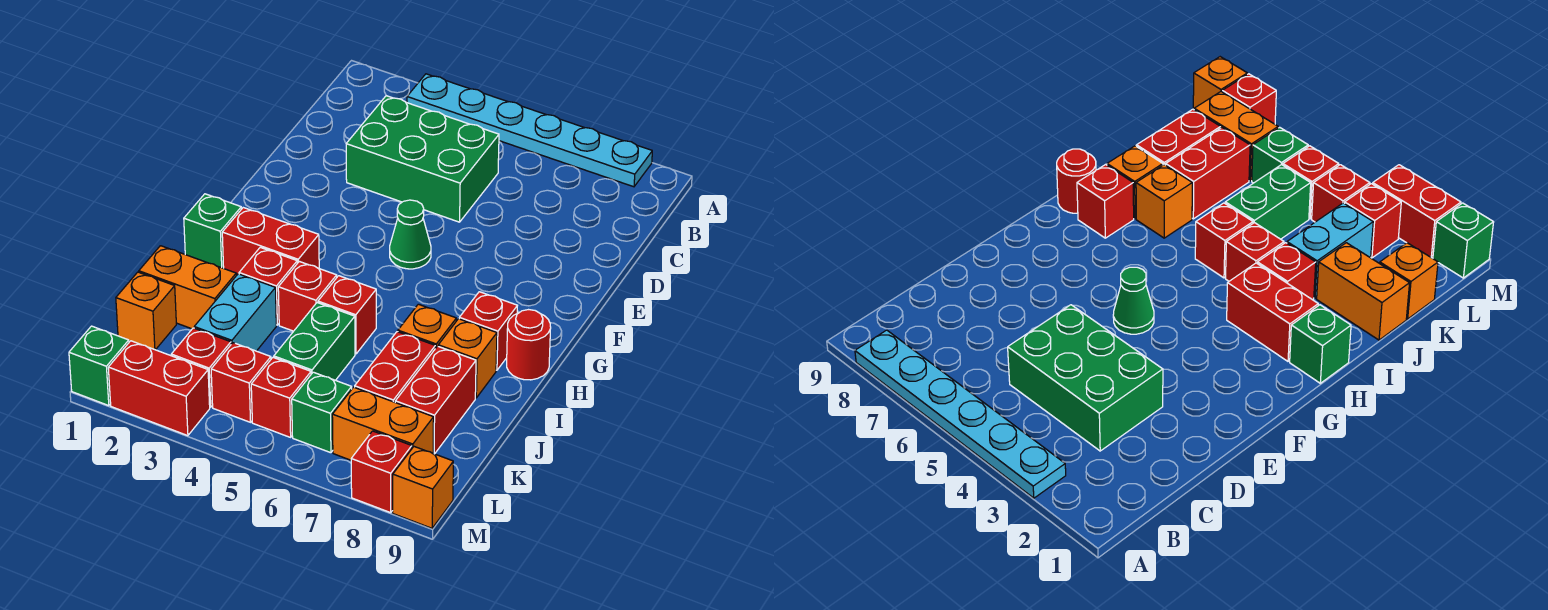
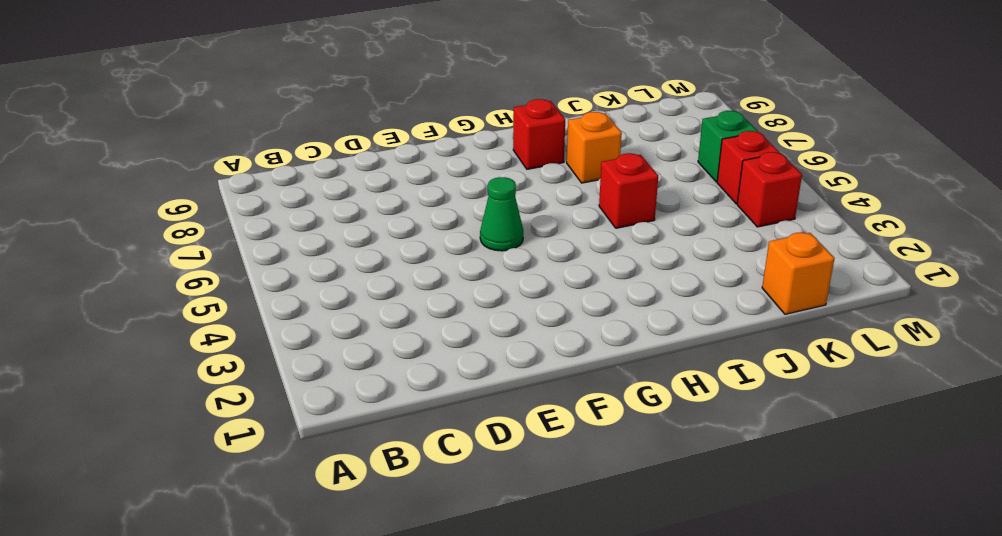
none -> cyan plate A3:A8 level 1
none -> green brick C3:D5 level 1
none -> green brick H1 level 1

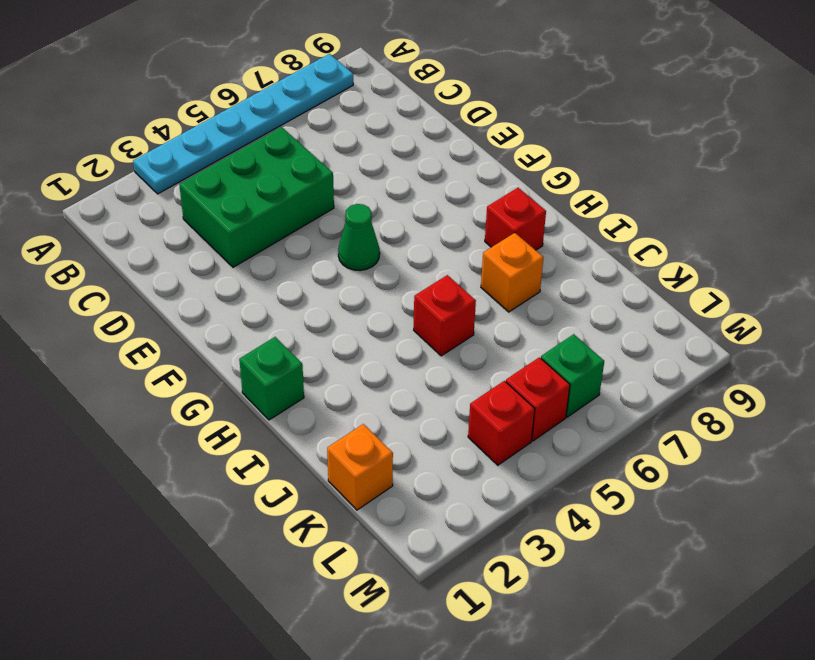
none -> red brick H2:H3 level 1
none -> red round brick H9 level 1
none -> red brick I3 level 1

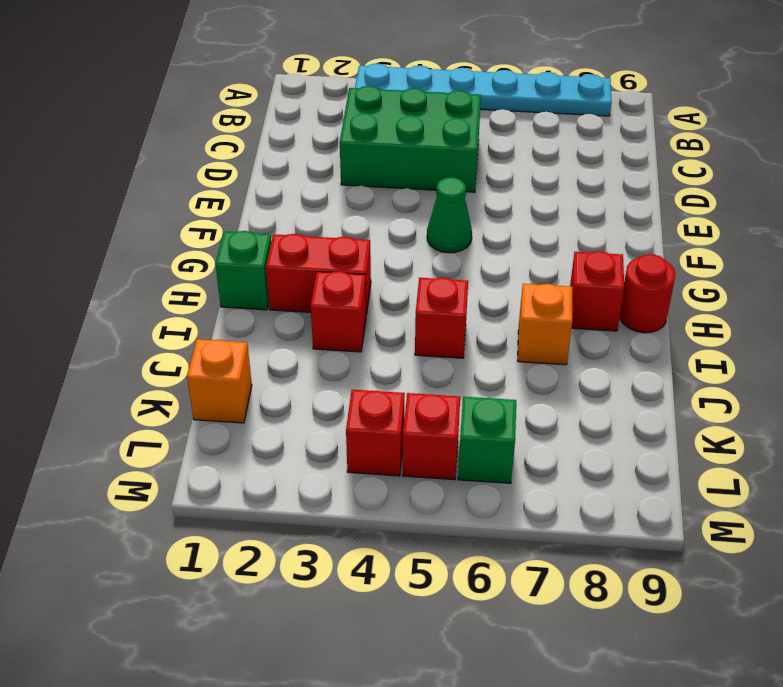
none -> red brick I4 level 1
none -> orange brick I8 level 1
none -> orange brick J1:J2 level 1

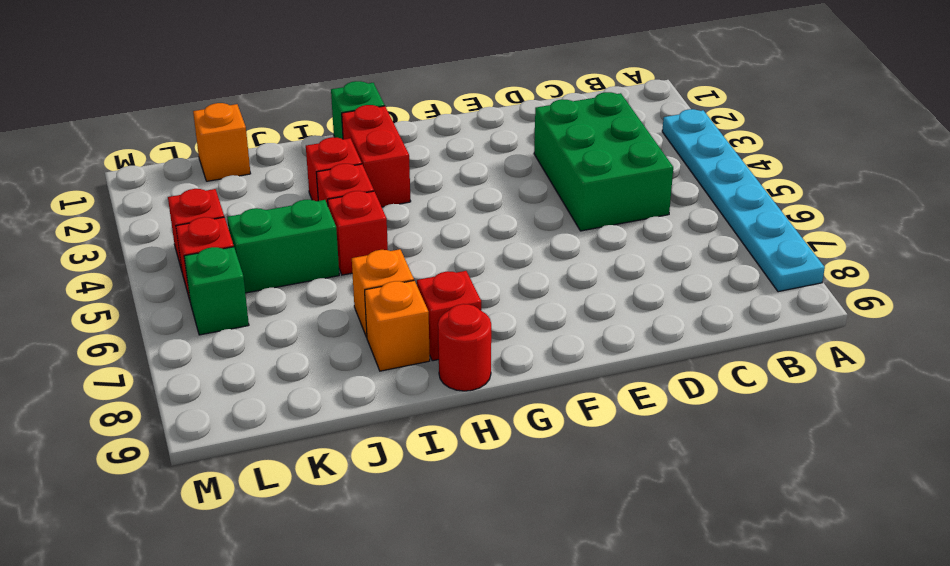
none -> green cone F5 level 1
none -> orange brick J1:J2 level 1
none -> cyan brick J3:K3 level 1

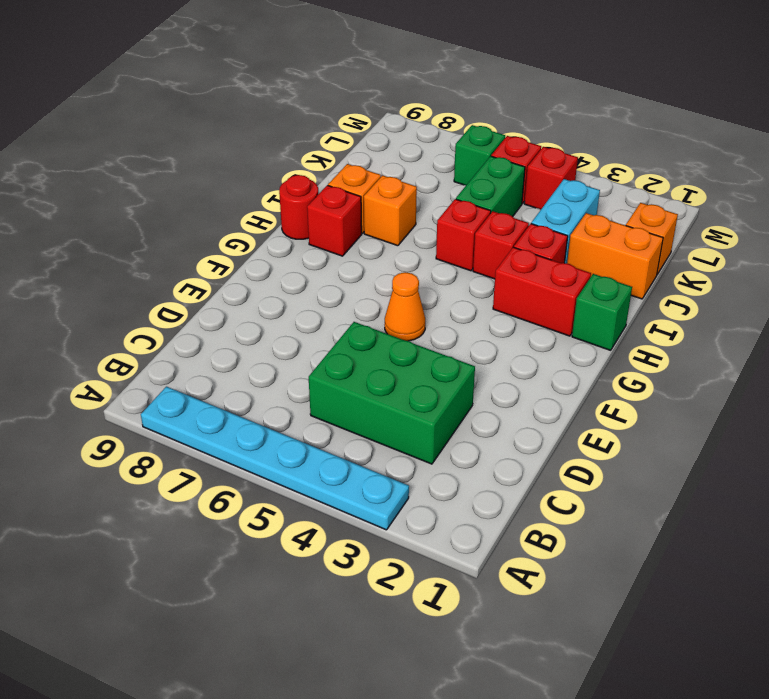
orange cone F5 level 1 -> green cone F5 level 1
none -> red brick J7:K7 level 1
none -> red brick J8:K8 level 1
none -> red brick L3 level 1

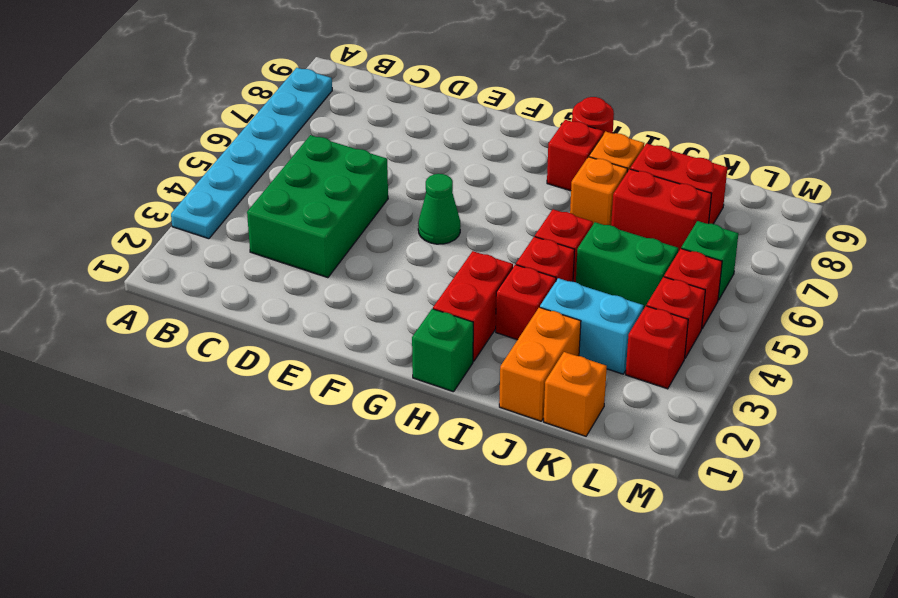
none -> orange brick L7:L8 level 1
none -> green brick M1 level 1
none -> red brick M2:M3 level 1

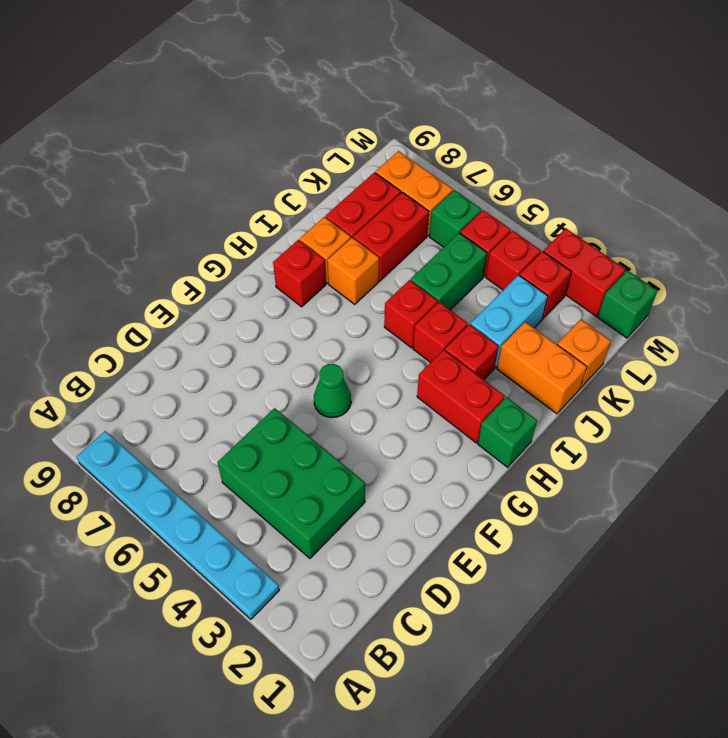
none -> red round brick H9 level 1
none -> red brick M8 level 1
none -> orange brick M9 level 1

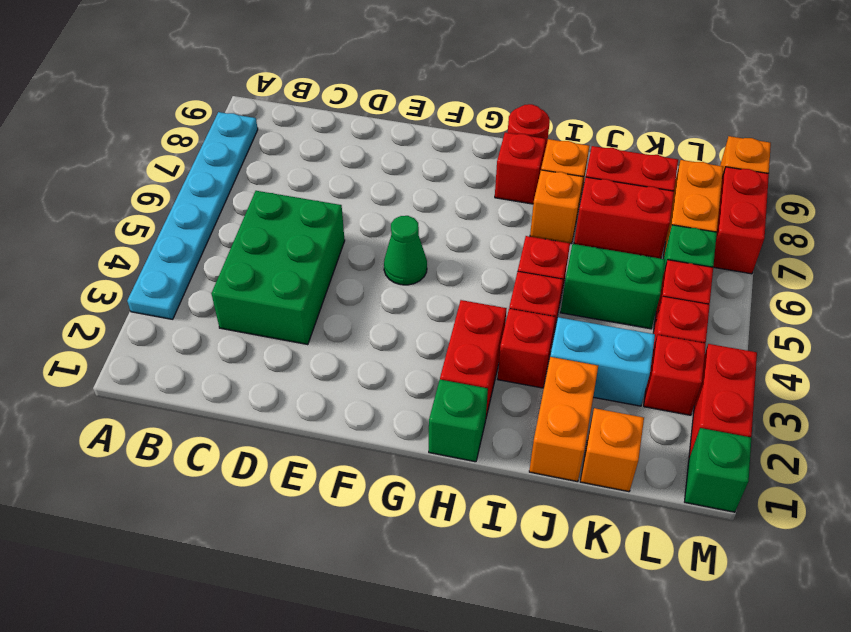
red brick M7:M8 level 1 -> red brick M8 level 1

